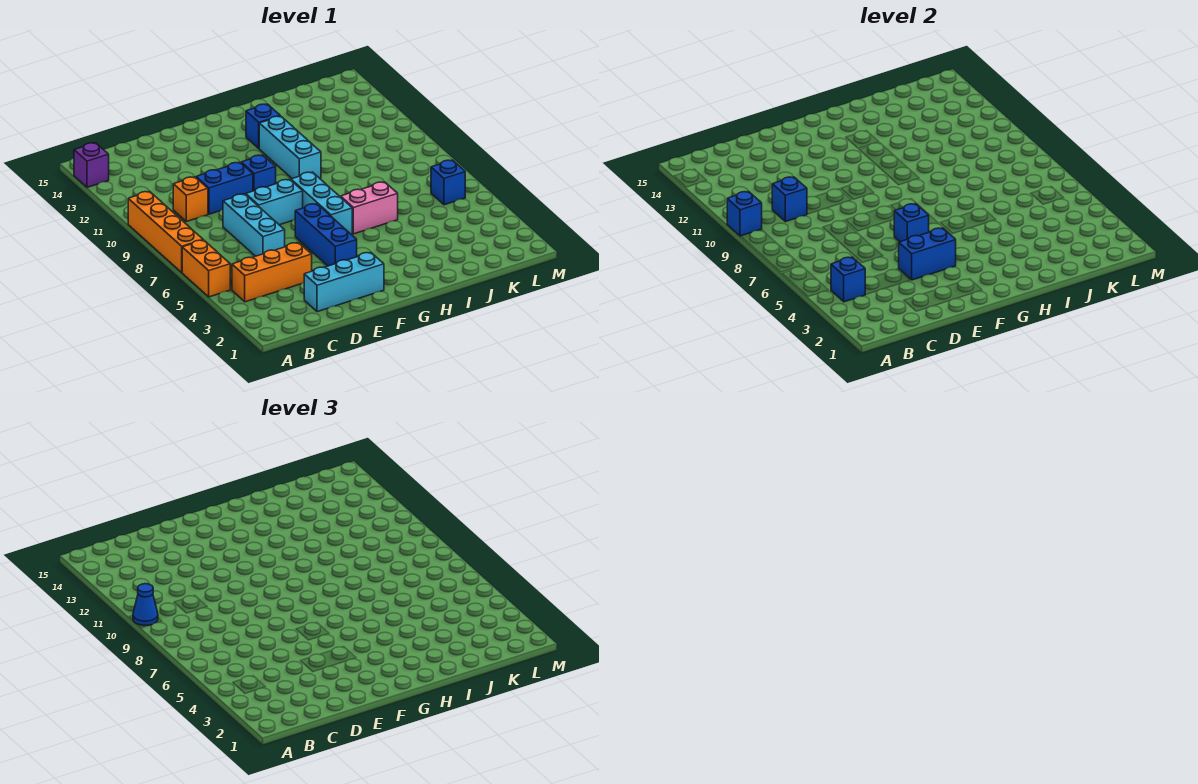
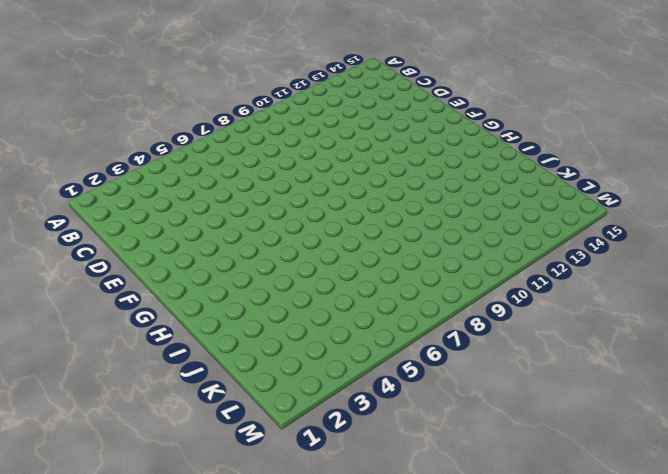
none -> orange brick A5:A6 level 1
none -> orange brick A7:A10 level 1
none -> purple brick A14 level 1

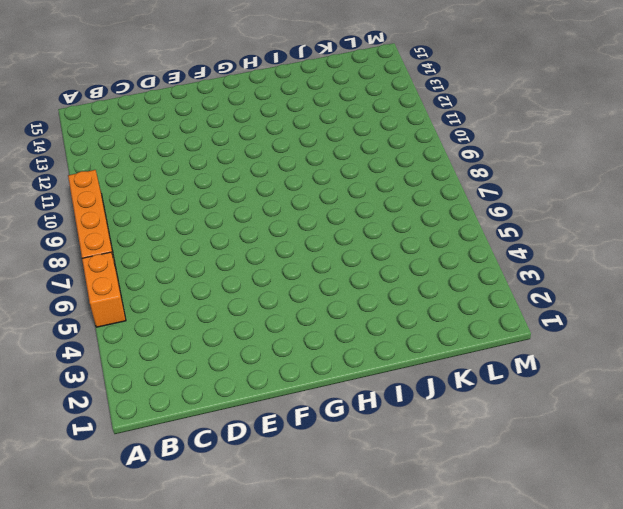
none -> purple brick A14 level 1
none -> orange brick B4:D4 level 1
none -> orange brick C10 level 1

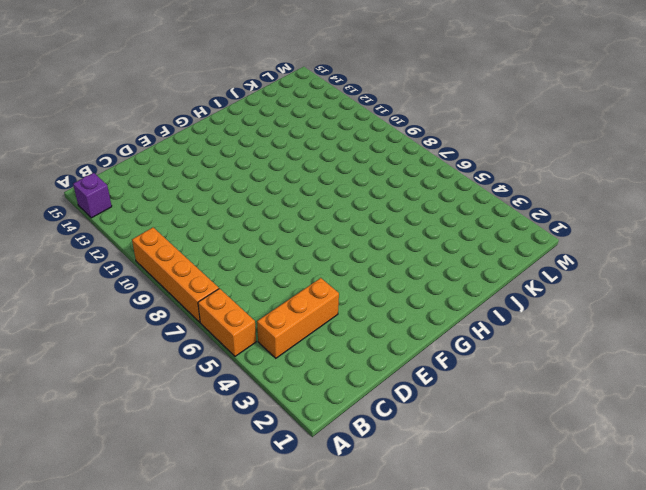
none -> orange brick C10 level 1
none -> cyan brick D2:F2 level 1
none -> cyan brick D6:D8 level 1

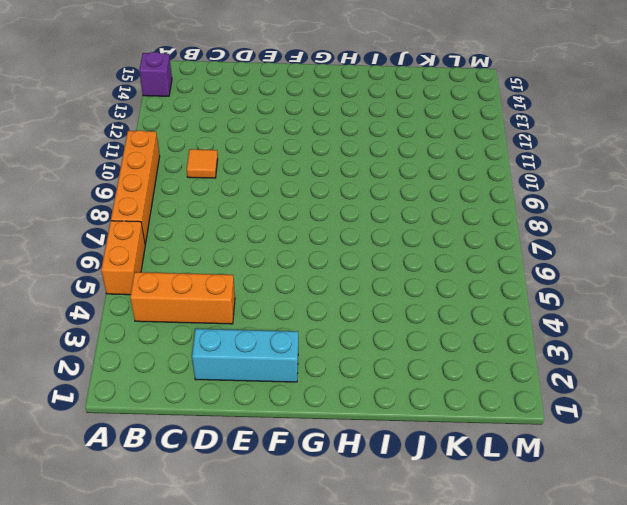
orange tile C10 level 1 -> orange brick C10 level 1
none -> cyan brick D6:D8 level 1
none -> blue brick D10:E10 level 1
none -> cyan brick E8:F8 level 1

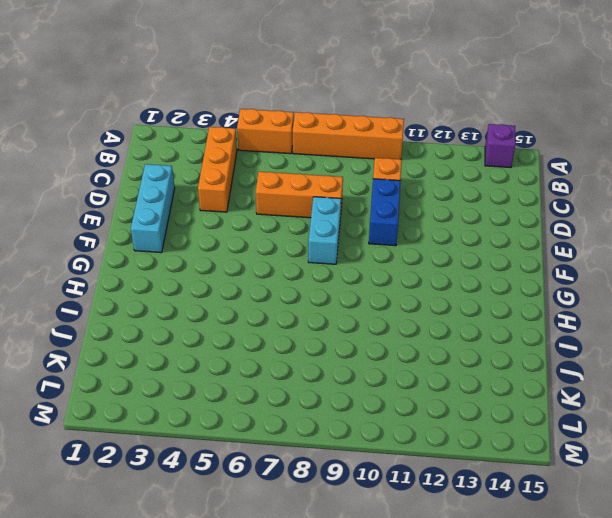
orange brick D6:D8 level 1 -> cyan brick D6:D8 level 1
none -> blue brick F4:F6 level 1
none -> blue brick F10 level 1
none -> cyan brick G6:G8 level 1

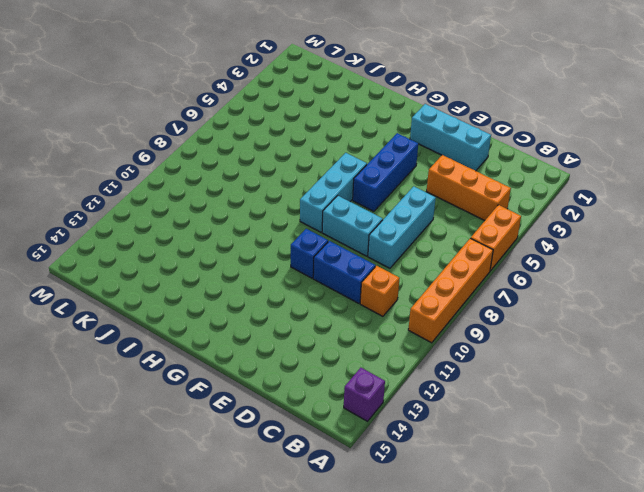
none -> pink brick H6:I6 level 1
none -> cyan brick H10:H12 level 1
none -> blue brick H13 level 1

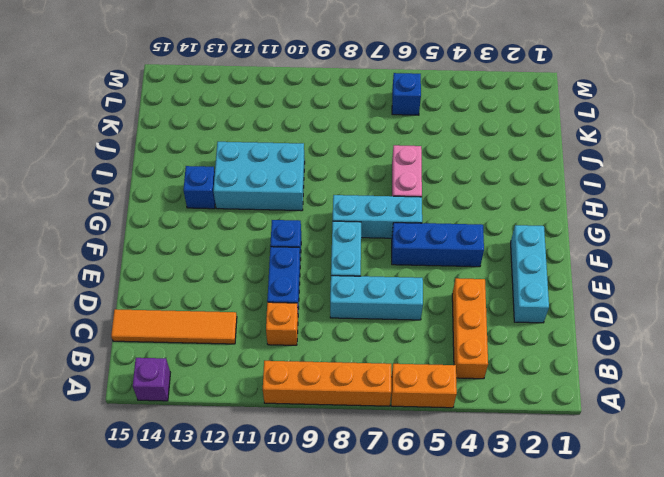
orange tile C12:C15 level 1 -> none
cyan brick H10:I12 level 1 -> cyan brick H10:H12 level 1
none -> blue brick A10 level 2
none -> blue brick B4 level 2
none -> blue brick C10 level 2

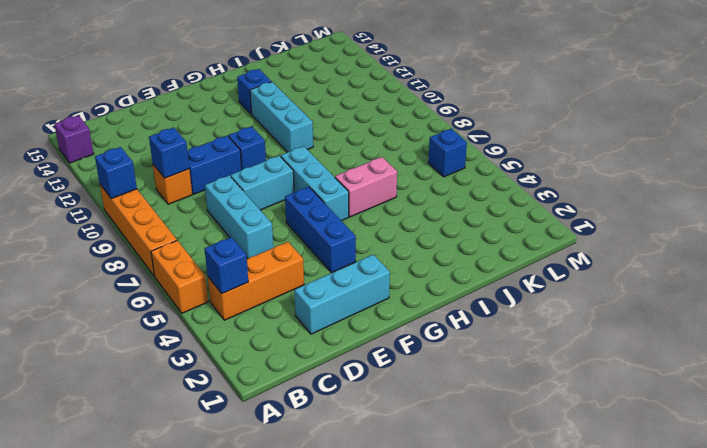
none -> blue brick E4:F4 level 2
none -> blue brick F6 level 2
none -> blue cone A10 level 3

